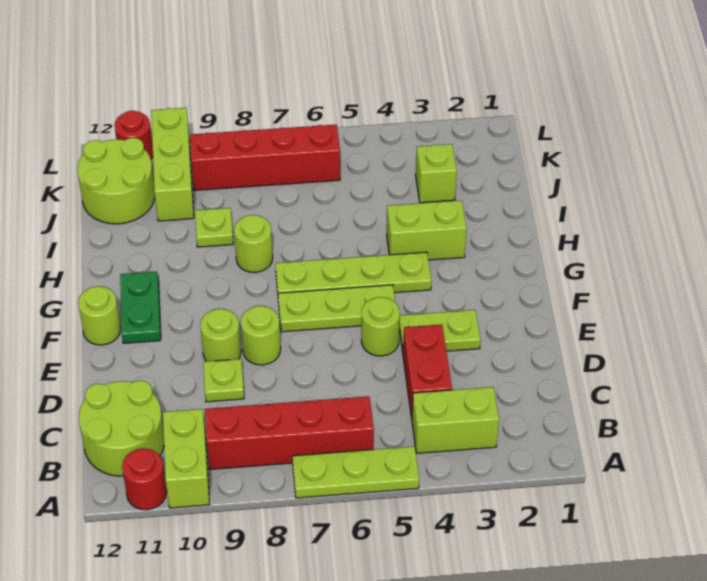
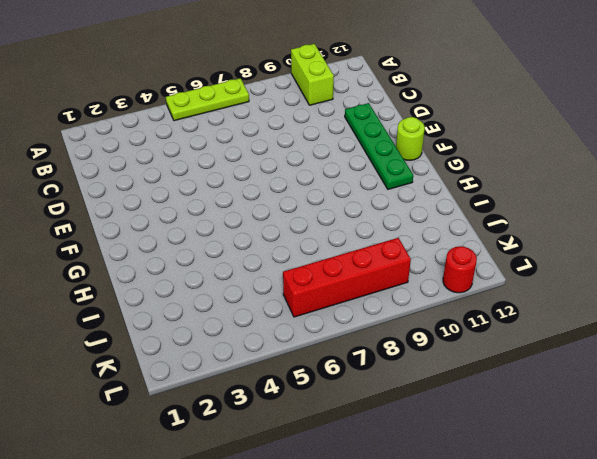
green plate D11:G11 level 1 -> green plate F11:G11 level 1
none -> red round brick A11 level 1
none -> lime brick B3:B4 level 1
none -> red brick B6:B9 level 1

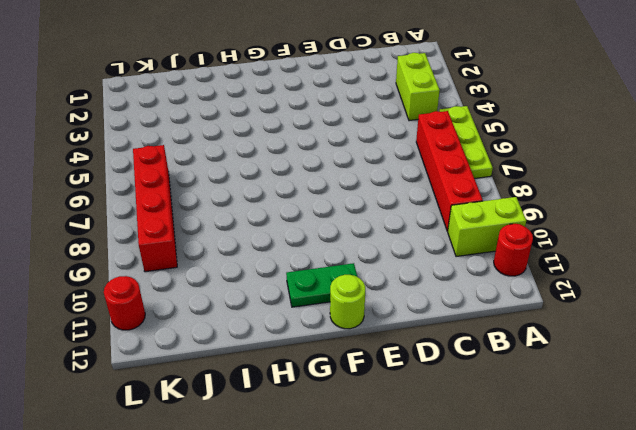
none -> lime round brick B11:C12 level 1
none -> red brick C4:D4 level 1
none -> lime plate D9 level 1

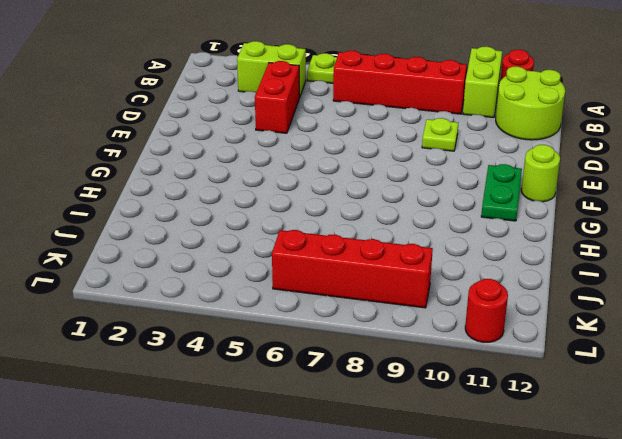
none -> lime plate E3:E4 level 1
none -> lime round brick E5 level 1
none -> lime round brick E8 level 1

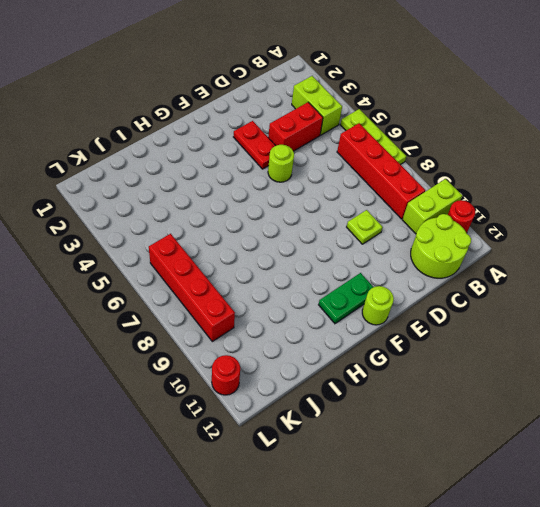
red plate E3:E4 level 1 -> lime plate E3:E4 level 1
none -> lime round brick E8 level 1
none -> lime round brick E9 level 1
none -> lime plate F5:F7 level 1

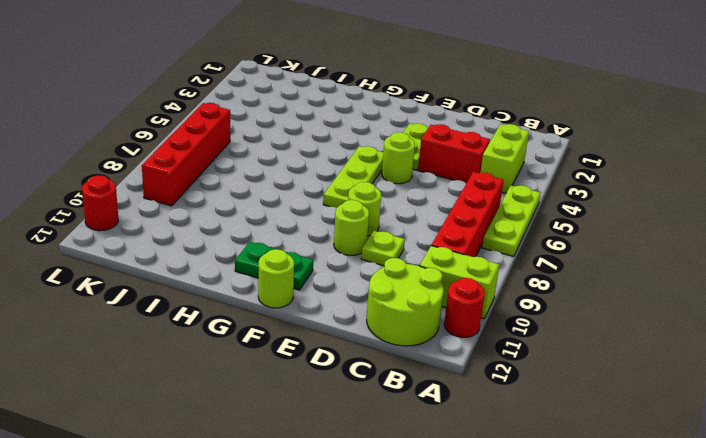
none -> lime plate G4:G7 level 1
none -> lime brick H3:H4 level 1
none -> lime round brick H8 level 1

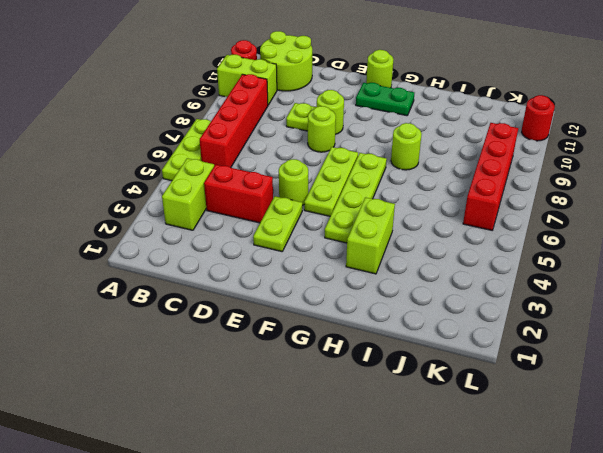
none -> lime plate I9 level 1
none -> lime brick J3 level 1
none -> lime brick J10:L10 level 1

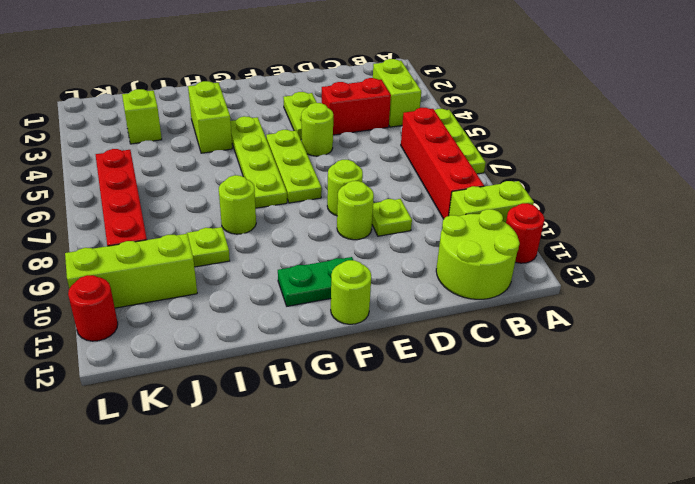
none -> lime round brick J11:K12 level 1

